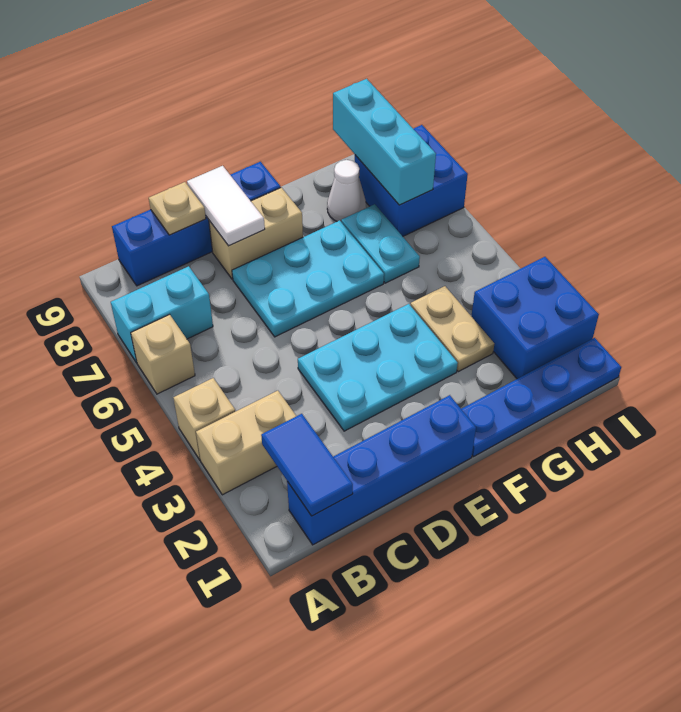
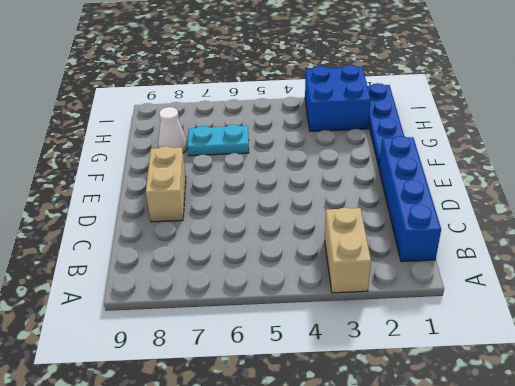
none -> tan brick A4 level 1
none -> tan brick A6 level 1
none -> cyan brick A7:B7 level 1

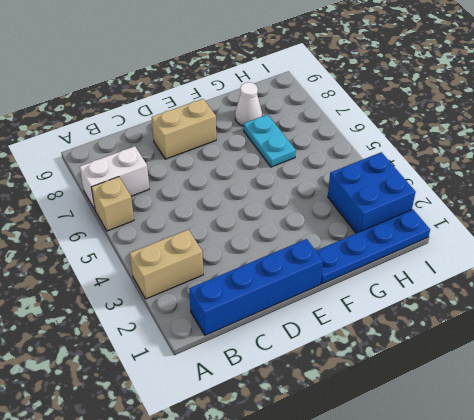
white brick A7:B7 level 1 -> cyan brick A7:B7 level 1
none -> tan brick A4 level 1
none -> blue brick B9:E9 level 1
none -> cyan plate D3:F4 level 1

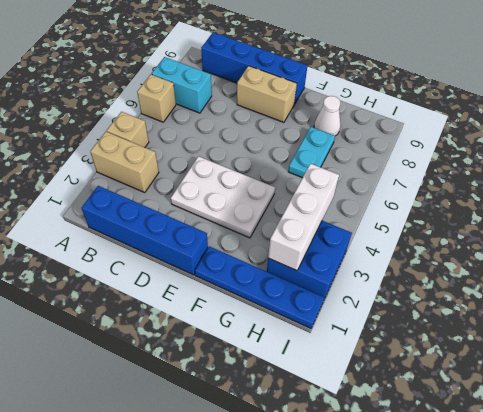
white plate D3:F4 level 1 -> cyan plate D3:F4 level 1
white brick H2:H4 level 2 -> none
none -> cyan plate D6:F7 level 1
none -> tan plate G3:G4 level 1
none -> blue brick H7:I8 level 1

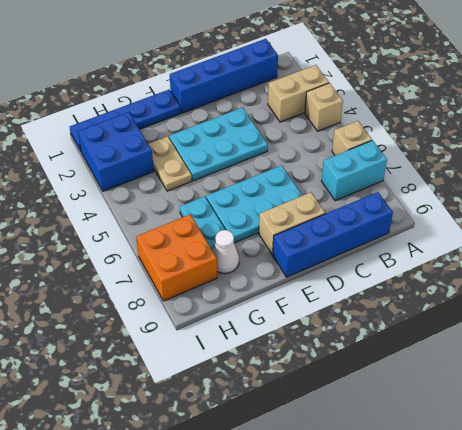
orange brick H7:I8 level 1 -> blue brick H7:I8 level 1
none -> blue tile B1:B2 level 2
none -> tan plate C9 level 2
none -> white tile D8:D9 level 2

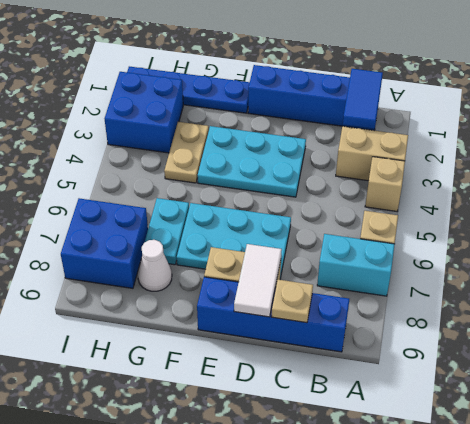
none -> cyan brick H7:H9 level 2

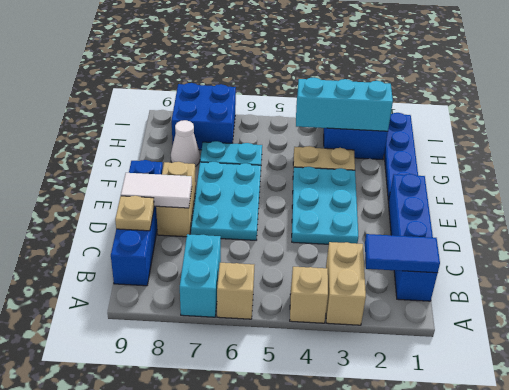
cyan brick H2:H4 level 2 -> cyan brick H7:H9 level 2

